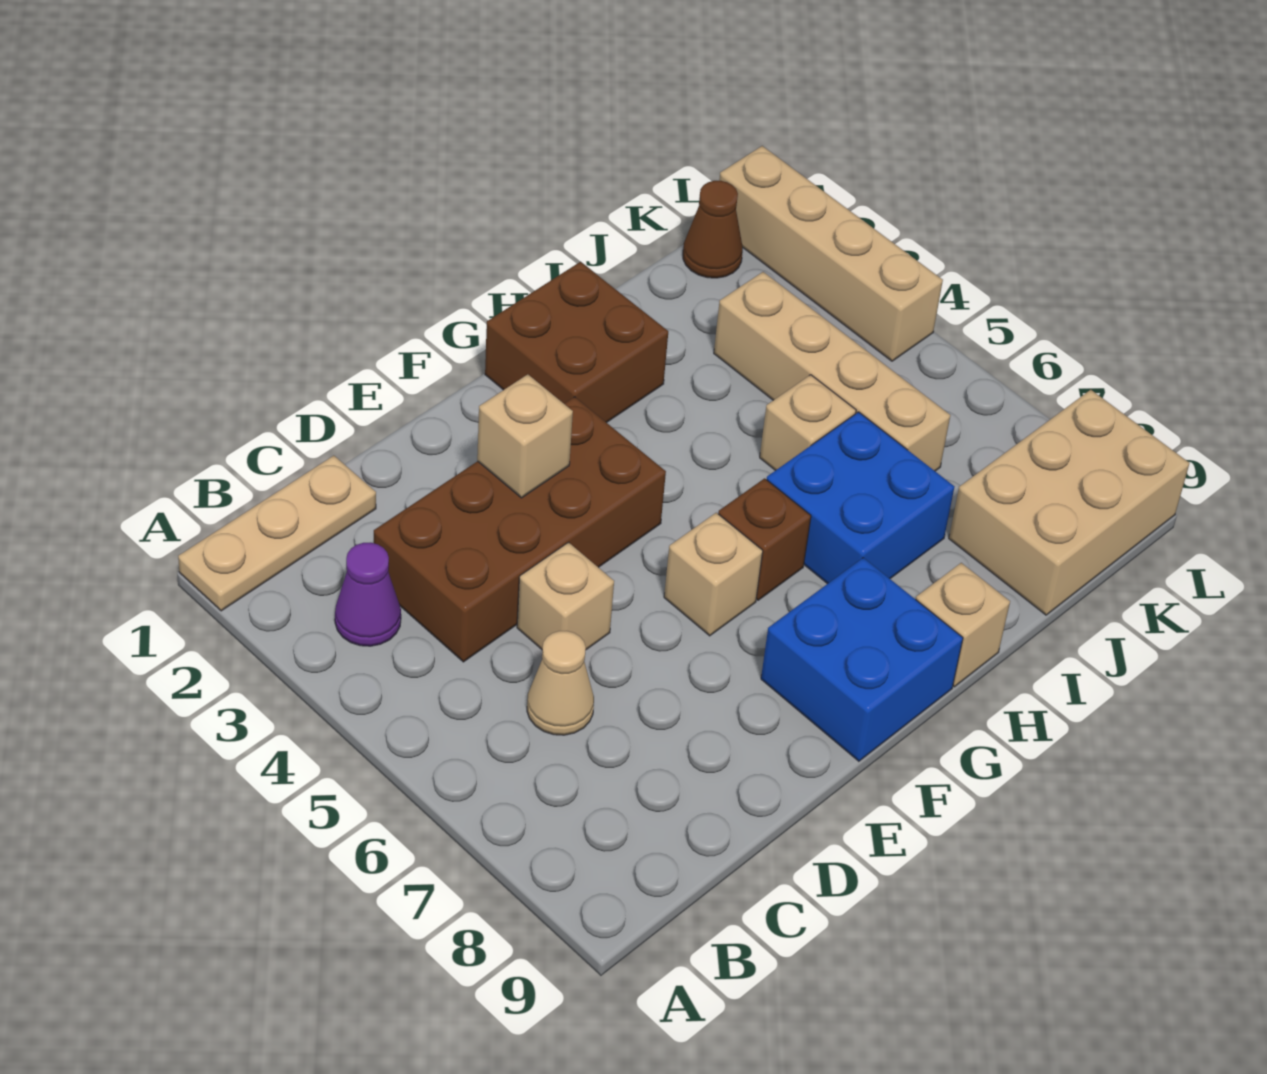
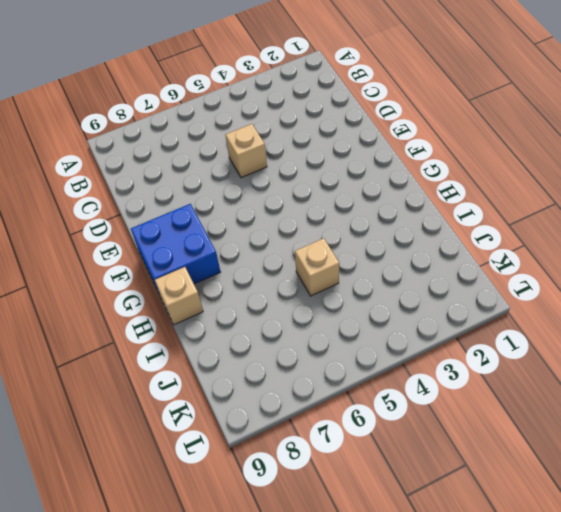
none -> tan plate A1:C1 level 1
none -> purple cone B3 level 1
none -> brown brick C3:F4 level 1

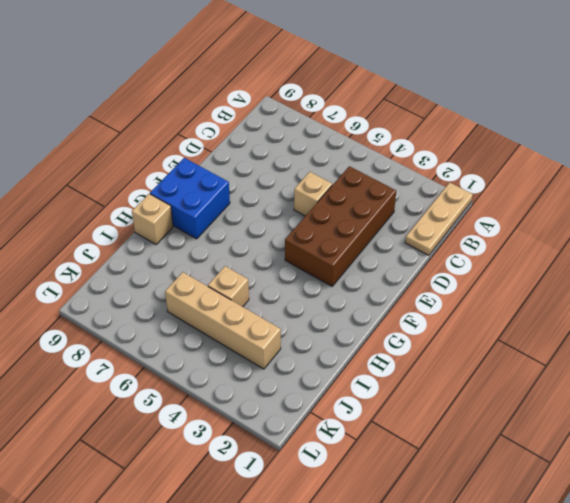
none -> purple cone B3 level 1
none -> tan cone C6 level 1
none -> tan brick F6 level 1

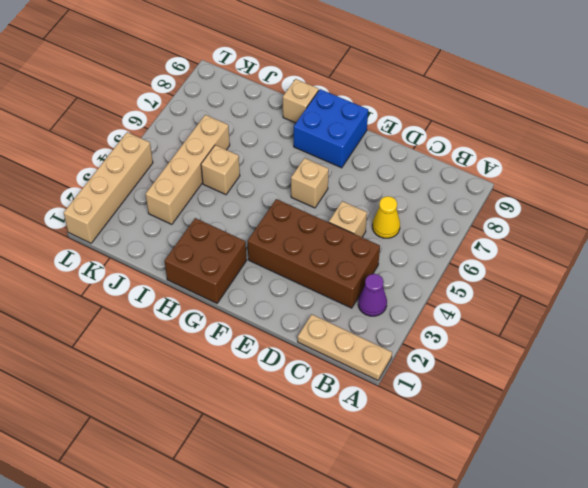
yellow cone C6 level 1 -> tan cone C6 level 1
none -> brown brick G6 level 1
none -> blue brick H6:I7 level 1
none -> tan brick J8:L9 level 1

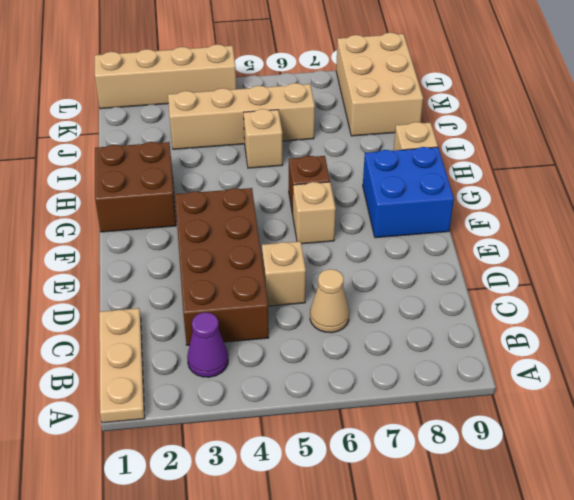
none -> blue brick H6:I7 level 1
none -> brown cone K1 level 1
none -> tan brick E3 level 2

